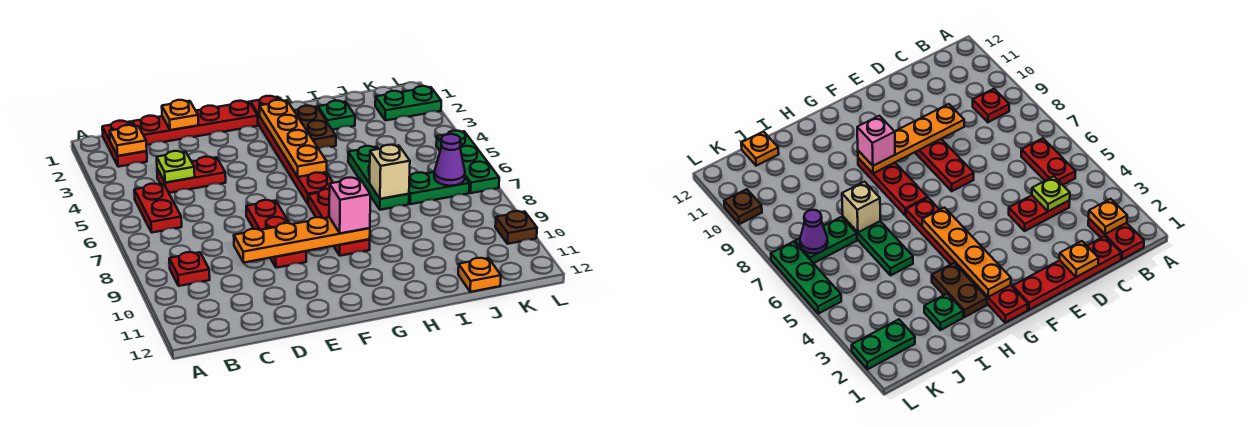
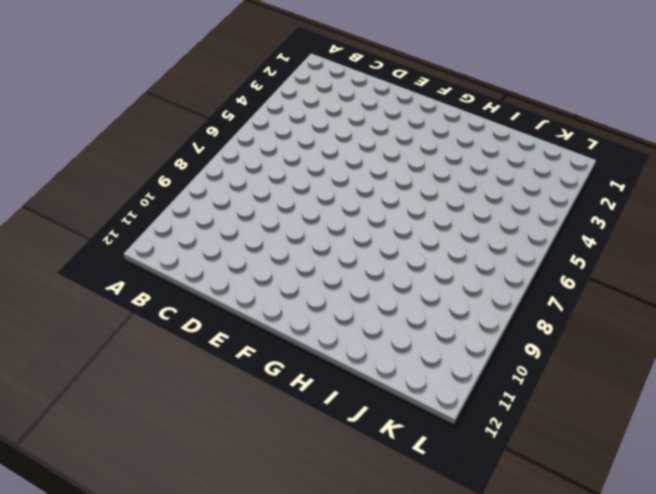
none -> red plate B1:B2 level 1
none -> red plate B5:B6 level 1
none -> red plate B9 level 1

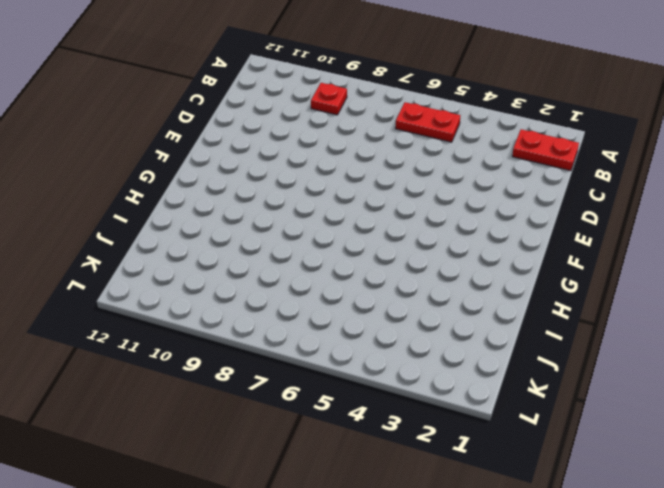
none -> red plate C1:F1 level 1
none -> red plate C4:D4 level 1
none -> red plate E7:E9 level 1

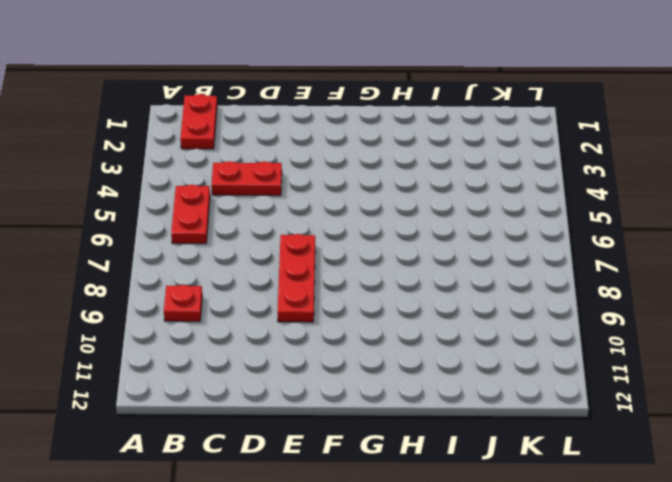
none -> red plate C1:F1 level 1
none -> red plate G1:G6 level 1
none -> red plate G7:G9 level 1

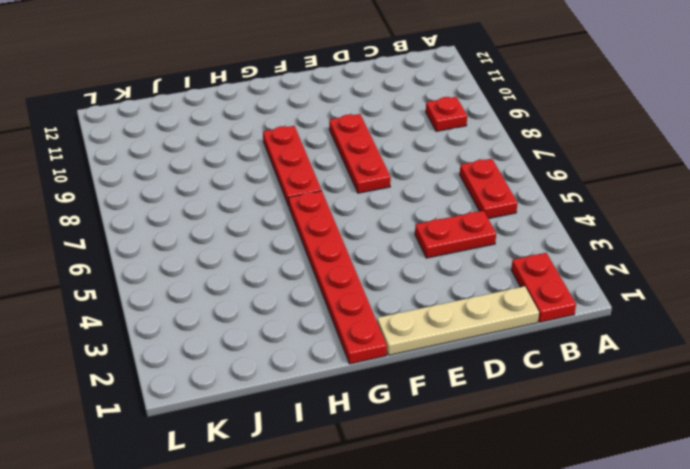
tan plate C1:F1 level 1 -> red plate C1:F1 level 1
none -> brown plate H2:H3 level 1
none -> green plate I2 level 1
none -> green plate I5:I7 level 1

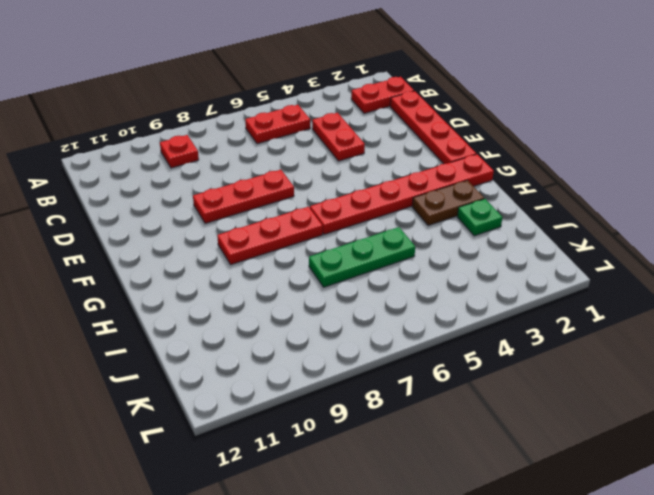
none -> green plate J7:K7 level 1
none -> orange plate J12 level 1
none -> green plate K2:L2 level 1

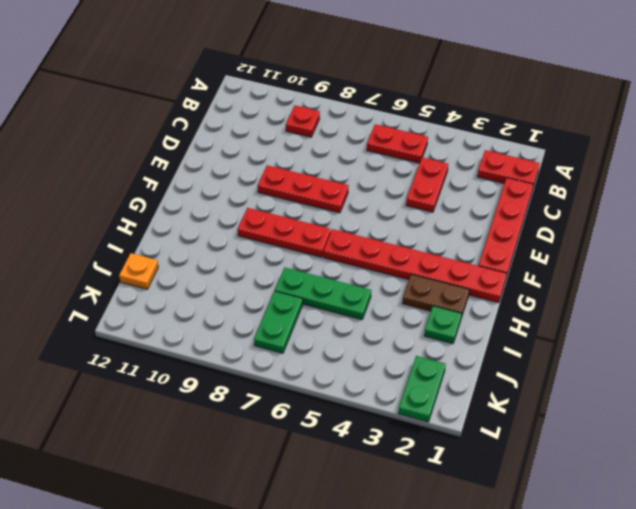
none -> green plate L5:L7 level 1
none -> brown plate L10 level 1
none -> orange plate B2 level 2

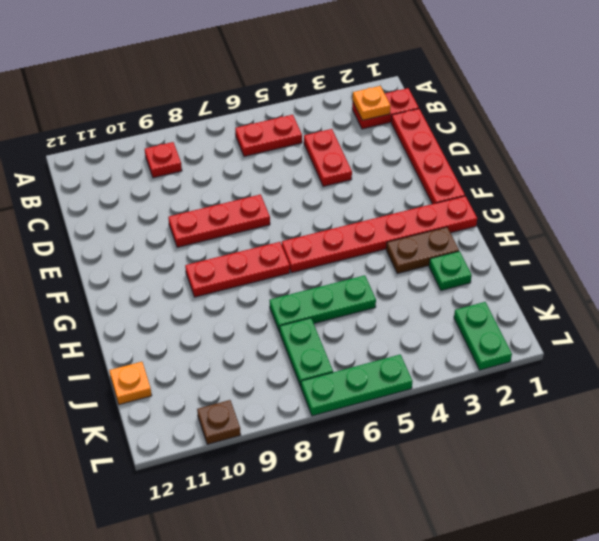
none -> lime plate C4 level 2
none -> orange plate D1 level 2
none -> orange plate D9:G9 level 2

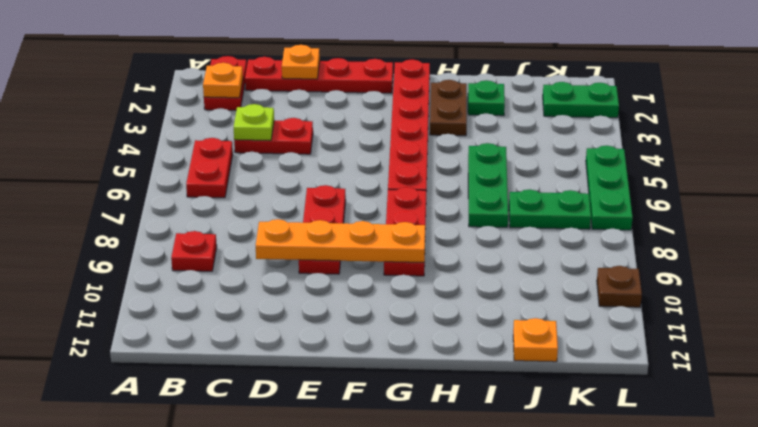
none -> orange plate G2:G5 level 2
none -> tan brick I7 level 2
none -> purple cone K7 level 2

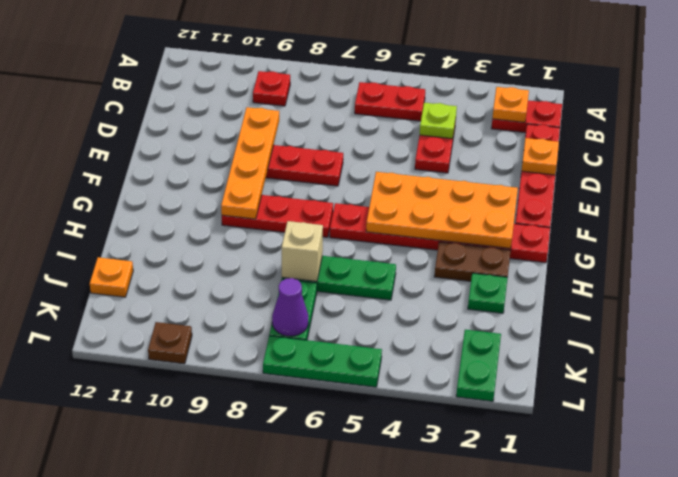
orange plate F2:G5 level 2 -> orange plate G2:G5 level 2
none -> pink brick G9 level 3

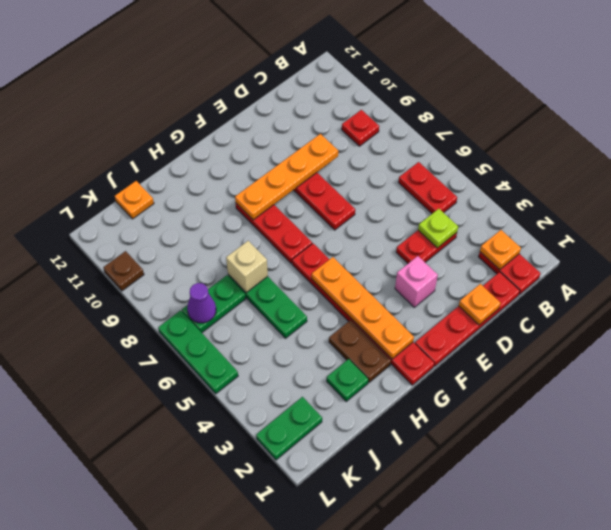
pink brick E3 level 1 -> pink brick G9 level 3

